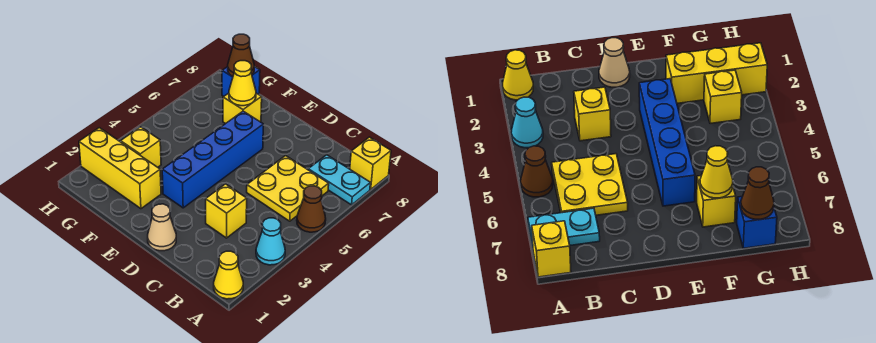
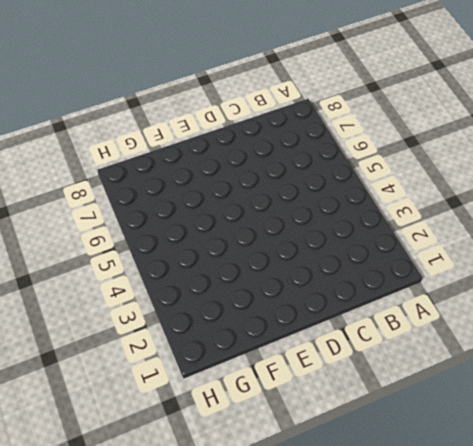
none -> yellow cone A1 level 1
none -> cyan cone A3 level 1
none -> brown cone A5 level 1

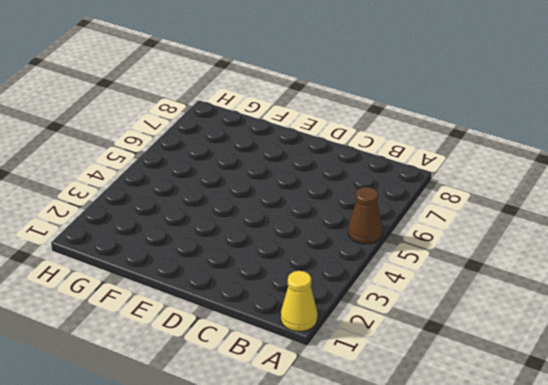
none -> cyan cone A3 level 1
none -> cyan plate A7:B7 level 1
none -> yellow brick A8 level 1

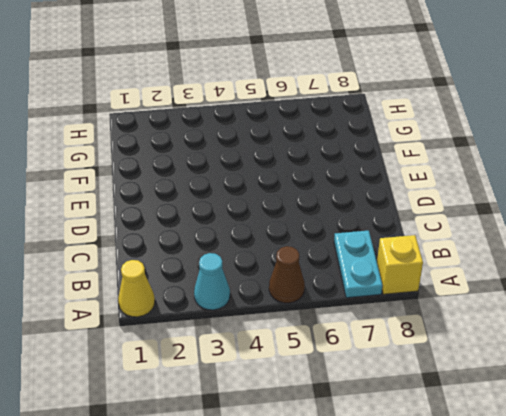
none -> yellow plate B5:C6 level 1
none -> yellow brick C3 level 1
none -> tan cone D1 level 1

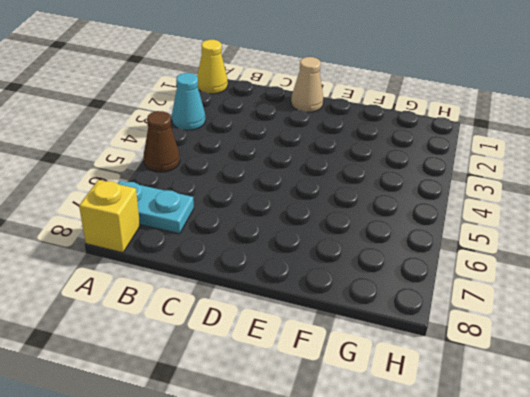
none -> yellow plate B5:C6 level 1
none -> yellow brick C3 level 1
none -> blue brick E3:E6 level 1

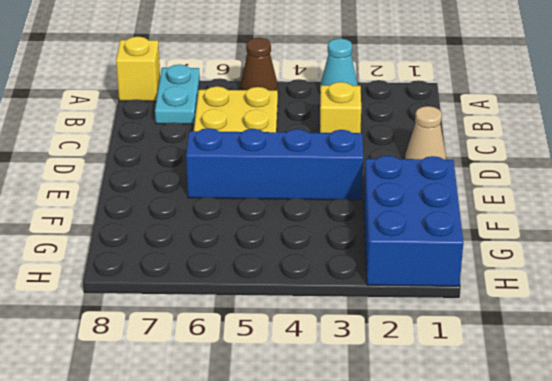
blue brick F1:H2 level 1 -> yellow brick F2:H2 level 1
none -> yellow cone A1 level 1
none -> yellow brick F7 level 1
none -> yellow brick G3 level 1

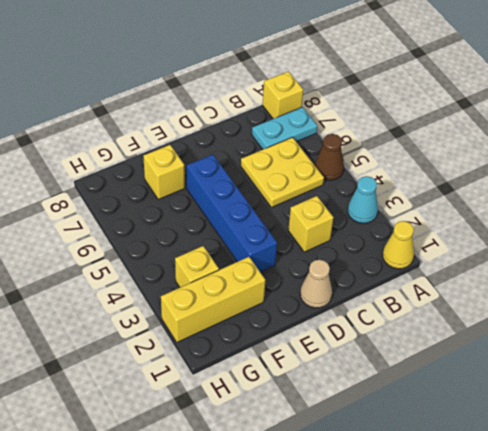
none -> blue brick G8 level 1
none -> yellow cone F7 level 2
none -> brown cone G8 level 2

